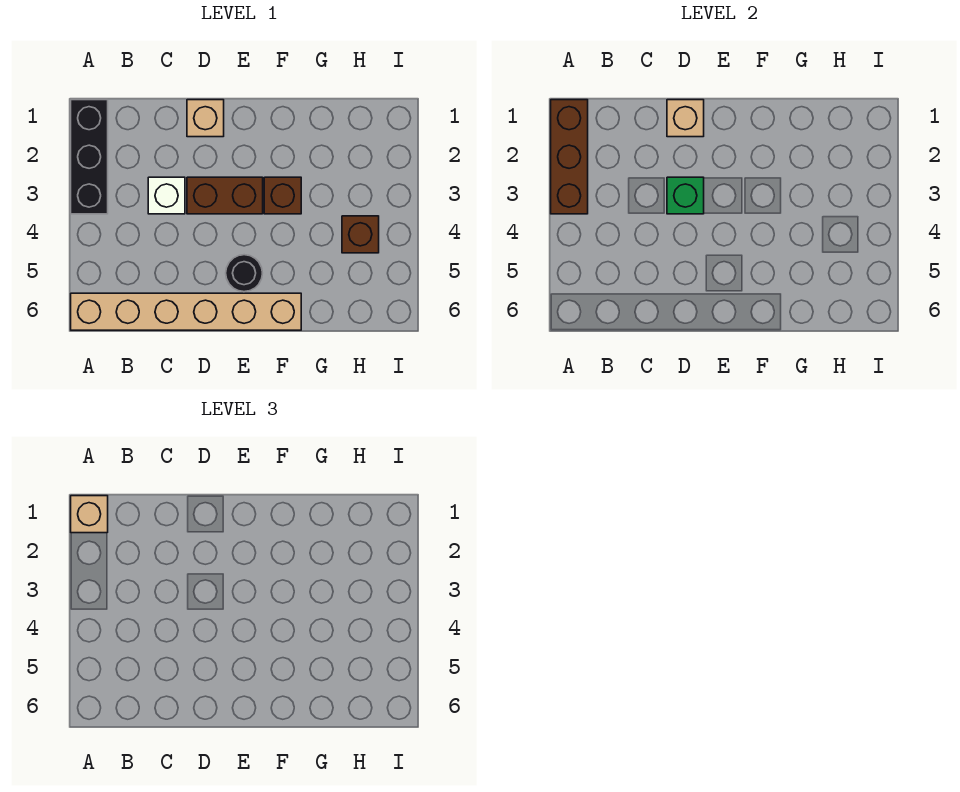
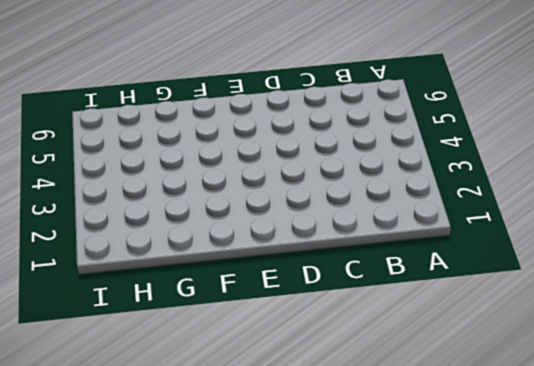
none -> black brick A1:A3 level 1
none -> tan brick A6:F6 level 1
none -> white brick C3 level 1

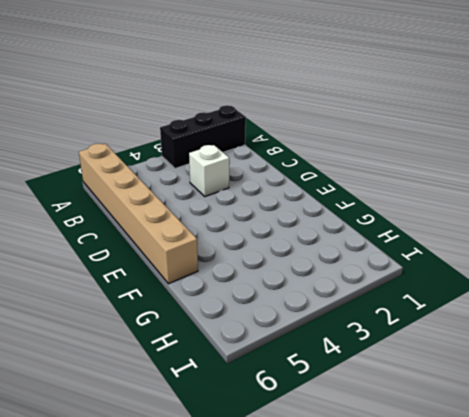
none -> tan brick D1 level 1
none -> brown brick D3:E3 level 1
none -> black round brick E5 level 1

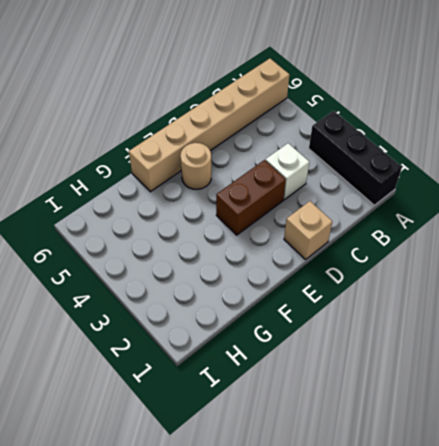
tan round brick E5 level 1 -> black round brick E5 level 1
none -> brown brick F3 level 1
none -> brown brick H4 level 1
none -> brown brick A1:A3 level 2

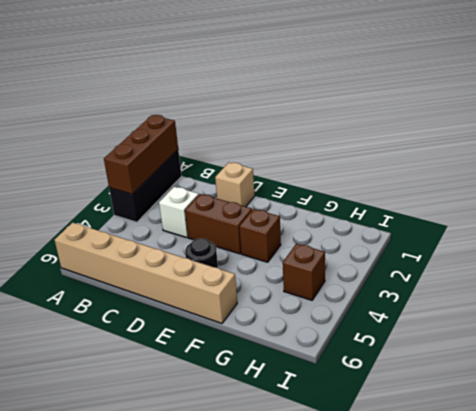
none -> tan brick D1 level 2
none -> green brick D3 level 2
none -> tan brick A1 level 3

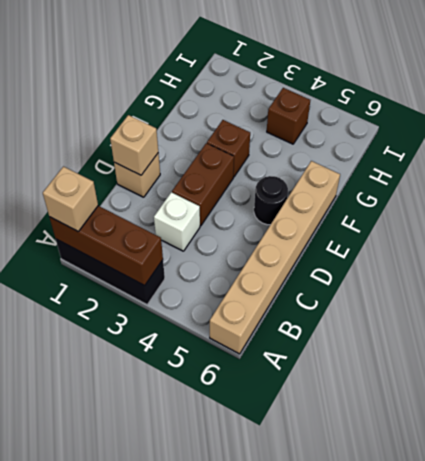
none -> green brick D3 level 2

